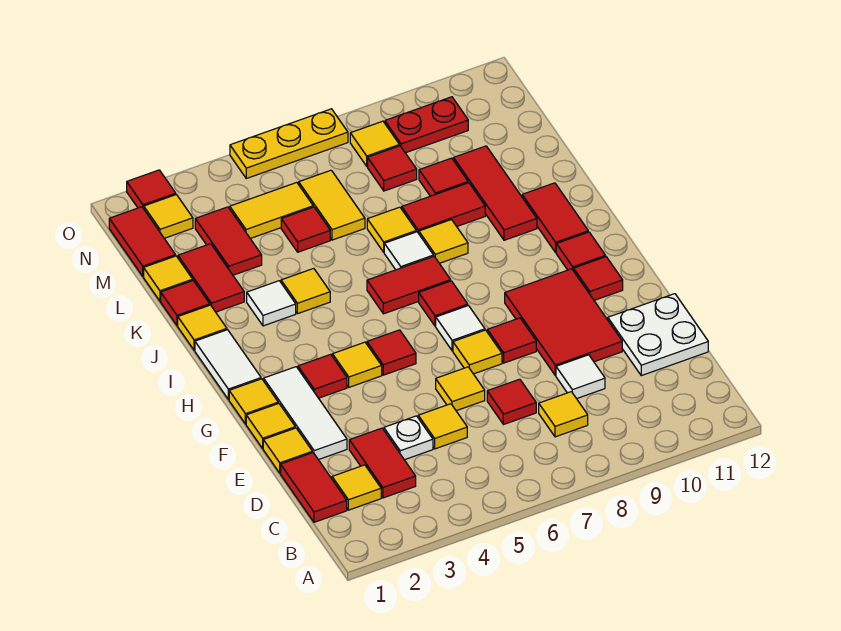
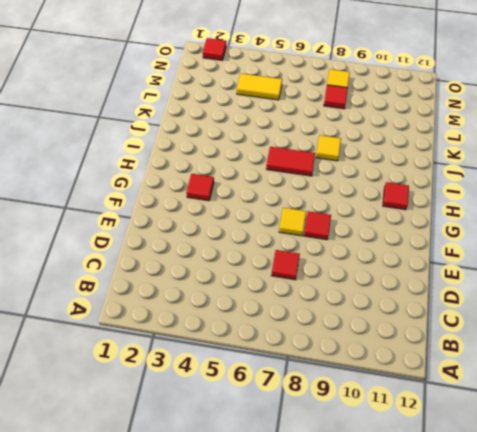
none -> red tile C1:D1 level 1
none -> yellow tile C2 level 1
none -> red tile C3:D3 level 1
none -> yellow tile C8 level 1

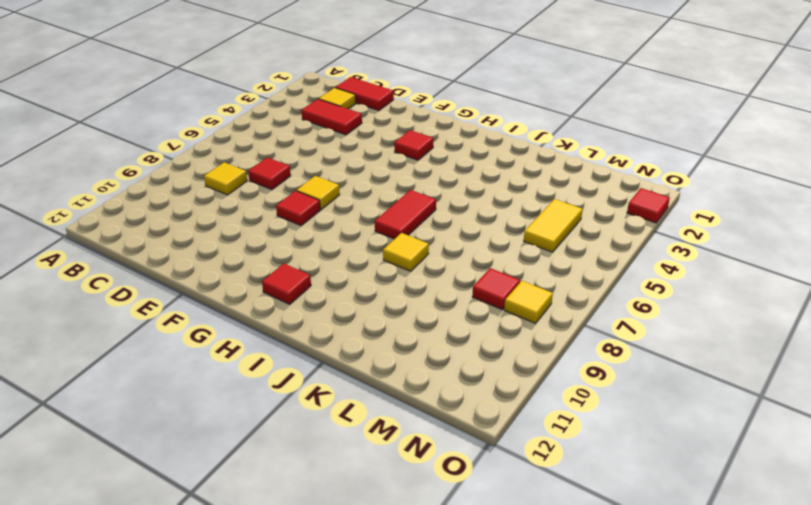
none -> white plate D4 level 1
none -> yellow tile D5 level 1
none -> white tile D9 level 1
none -> white plate D11:E12 level 1

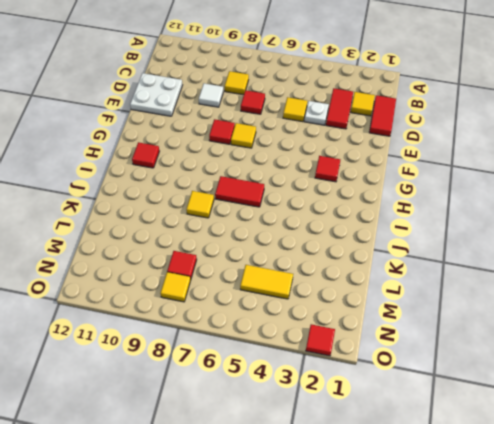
none -> yellow tile E1 level 1
none -> white tile E2:G2 level 1
none -> yellow tile E6 level 1
none -> red tile E9:G10 level 1

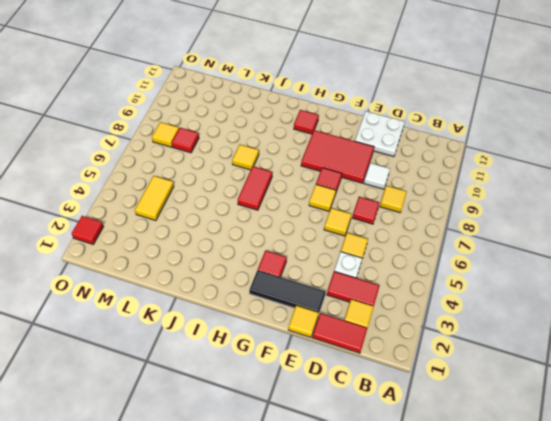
black tile E2:G2 level 1 -> white tile E2:G2 level 1
none -> yellow tile F1 level 1
none -> yellow tile G1 level 1
none -> yellow tile G4 level 1
none -> red tile G5 level 1

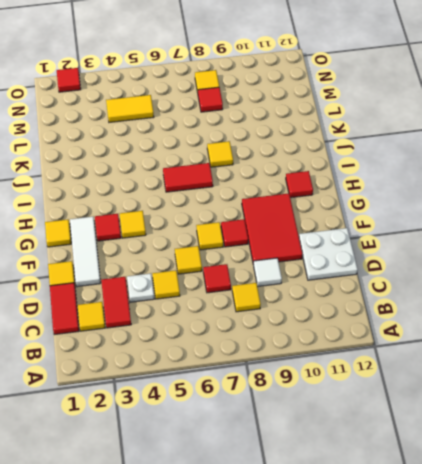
none -> yellow tile F1 level 1
none -> red tile G5 level 1
none -> white tile G7 level 1
none -> red tile G11 level 1

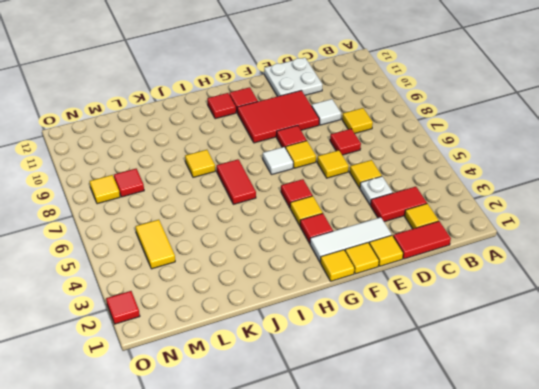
none -> white tile H1:I1 level 1
none -> red tile H7 level 1
none -> red tile I11:J11 level 1
none -> yellow tile J1 level 1

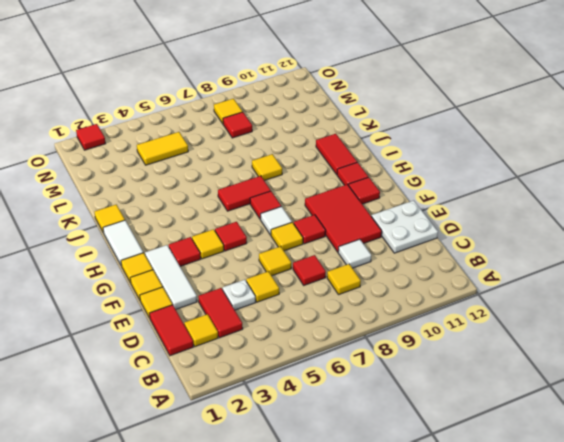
none -> white tile J3 level 1
none -> yellow tile J4 level 1
none -> white tile J7 level 1
none -> red tile J10:L10 level 1

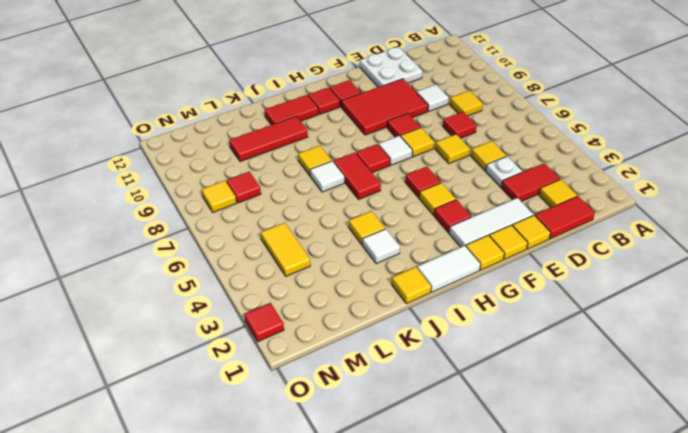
none -> red tile K1 level 1
none -> red tile K2:L2 level 1
none -> yellow tile K7 level 1
none -> red tile K8:K9 level 1

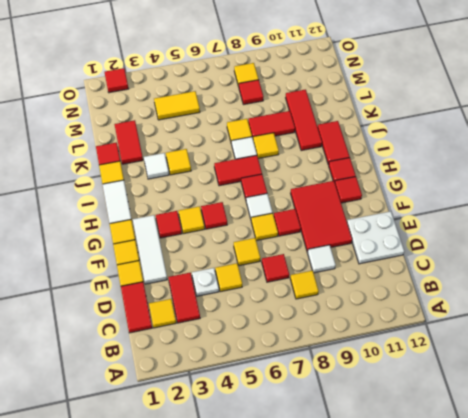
none -> yellow tile L1 level 1
none -> red tile L3:M3 level 1
none -> red tile L5 level 1
none -> yellow tile L6:M6 level 1

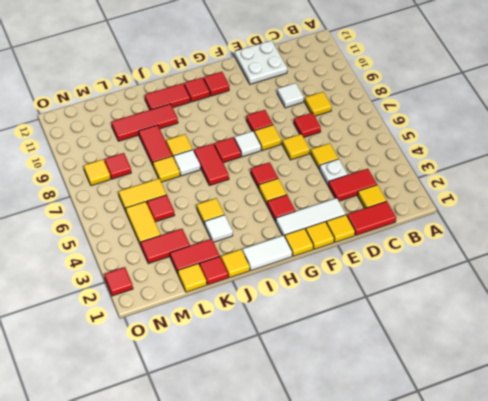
none -> red tile E9:G10 level 1
none -> red tile L9 level 1
none -> red tile M1:N1 level 1
none -> yellow tile N2 level 1

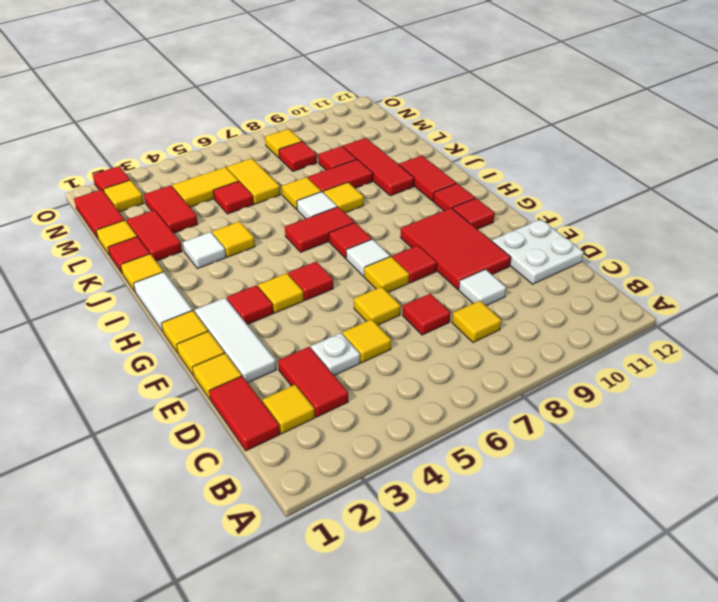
none -> red plate N9:N10 level 1
none -> yellow plate O5:O7 level 1

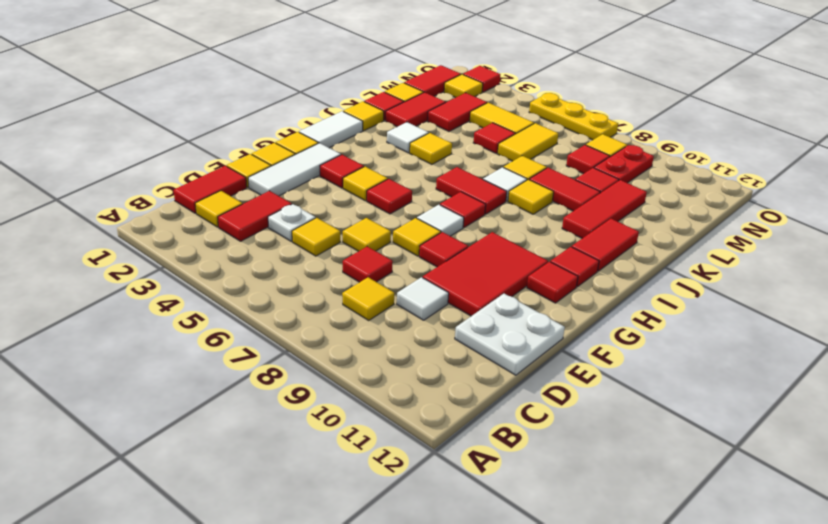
red plate M9:N9 level 1 -> red plate N9:N10 level 1

